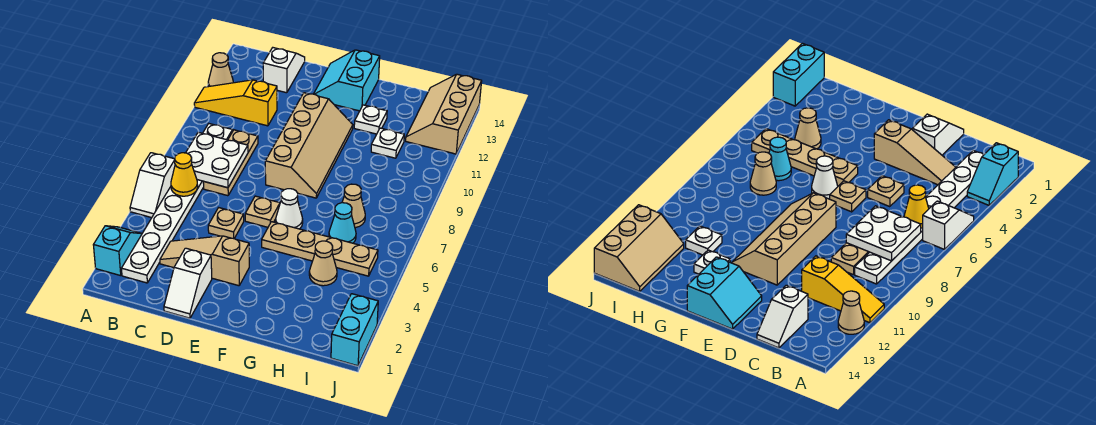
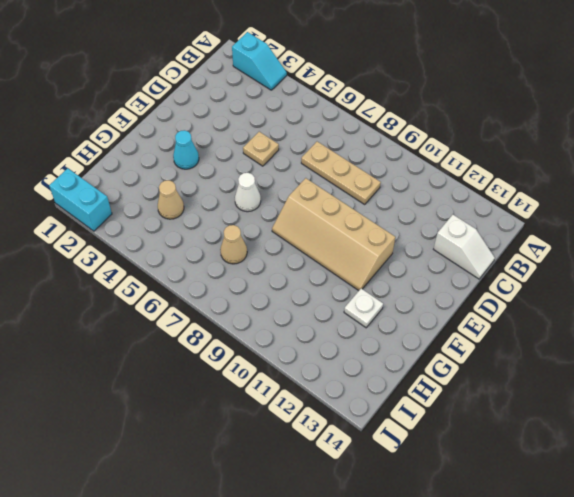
cyan cone F3 level 1 -> cyan cone H6 level 1
none -> white slope A5:A6 level 1 top 6
none -> yellow slope A11:C11 level 1 top C
none -> tan cone A12 level 1

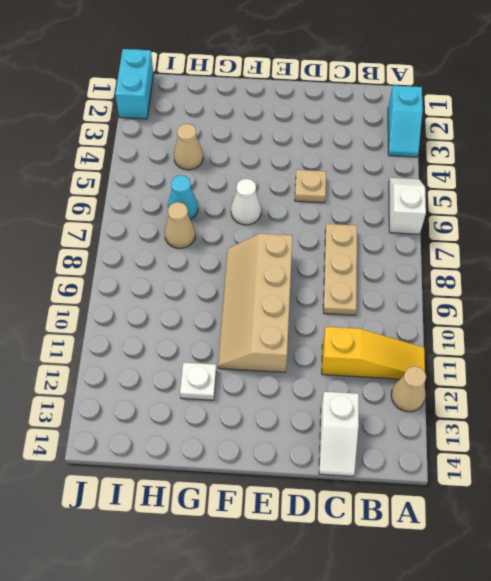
none -> white plate B2:B9 level 1
none -> tan slope C3:E3 level 1 top E
none -> white slope D1:D2 level 1 top 2

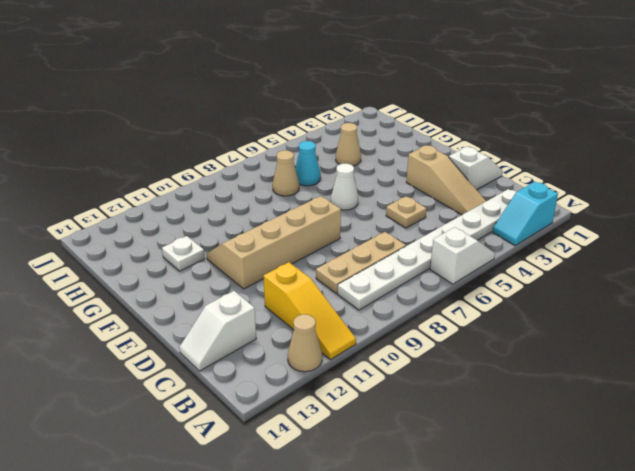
none -> tan plate E6 level 1
none -> cyan slope E13:F14 level 1 top F
none -> tan plate F5:I5 level 1

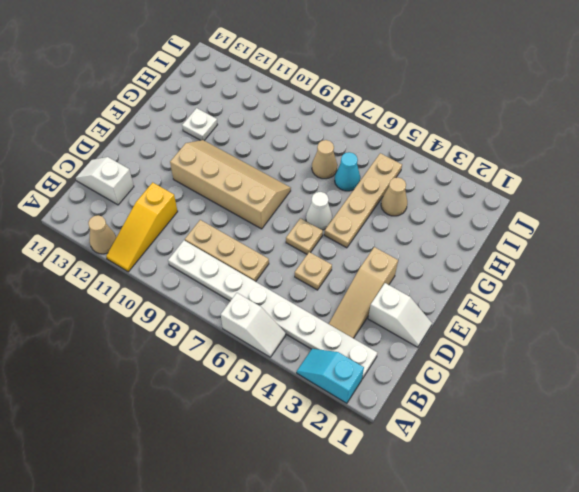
none -> cyan slope E13:F14 level 1 top F
none -> white plate H11 level 1
none -> tan slope I12:J14 level 1 top J

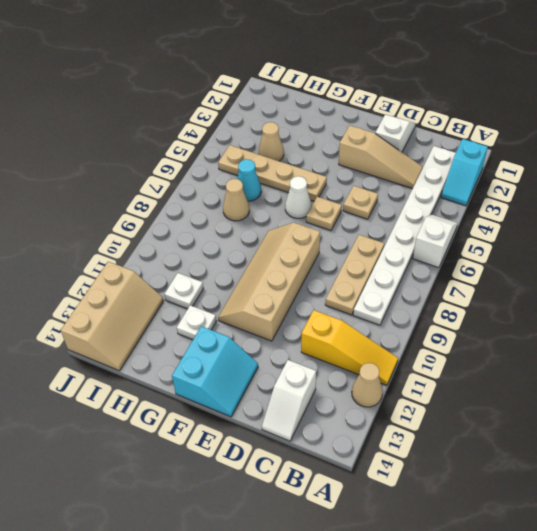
none -> cyan brick J1:J2 level 1
none -> yellow cone B6 level 2
none -> white plate B7:C8 level 2

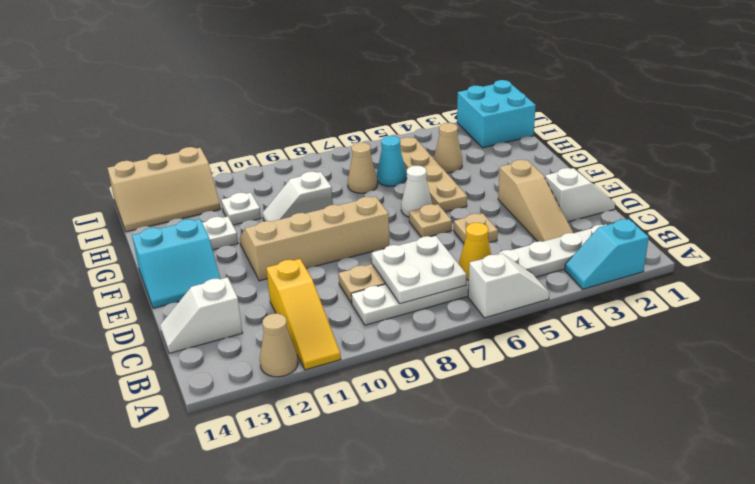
white slope G9:G10 level 1 top 9 -> none
cyan brick I1:J2 level 1 -> cyan brick J1:J2 level 1

